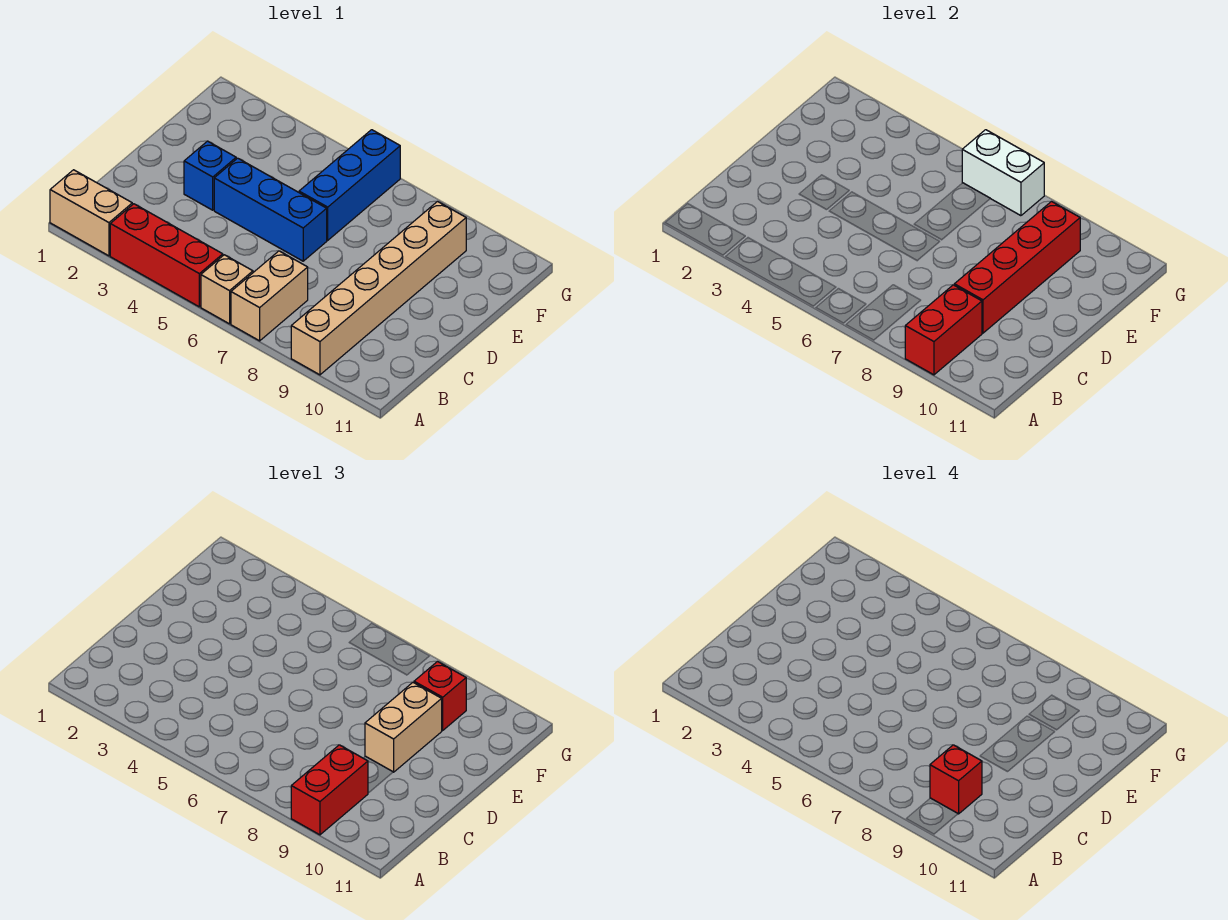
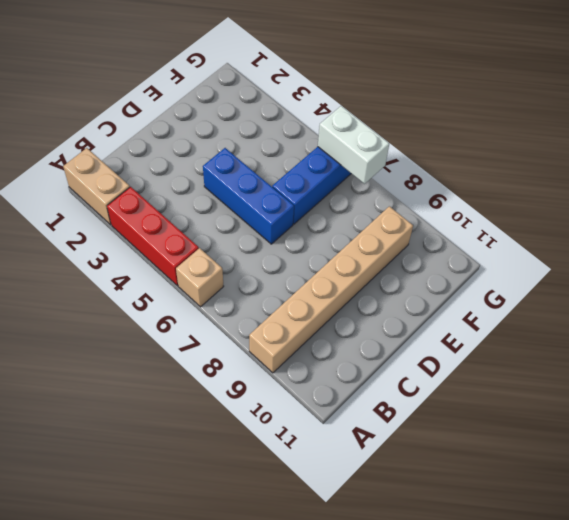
none -> tan brick A7:B7 level 1
none -> blue brick D3 level 1
none -> red brick A9:B9 level 2

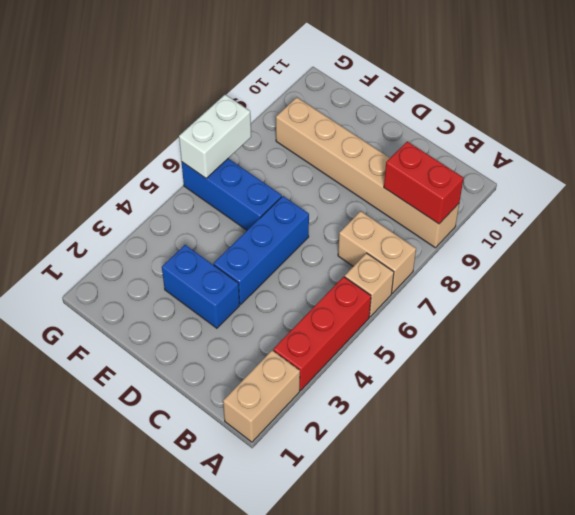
blue brick D3:E3 level 1 -> blue brick D3 level 1
none -> red brick C9:F9 level 2
none -> red brick A9:B9 level 3
none -> tan brick D9:E9 level 3

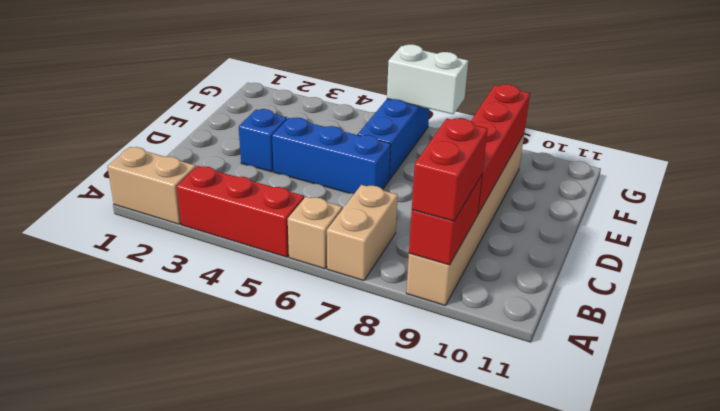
none -> tan brick D9:E9 level 3
none -> red brick F9 level 3
none -> red brick B9 level 4

